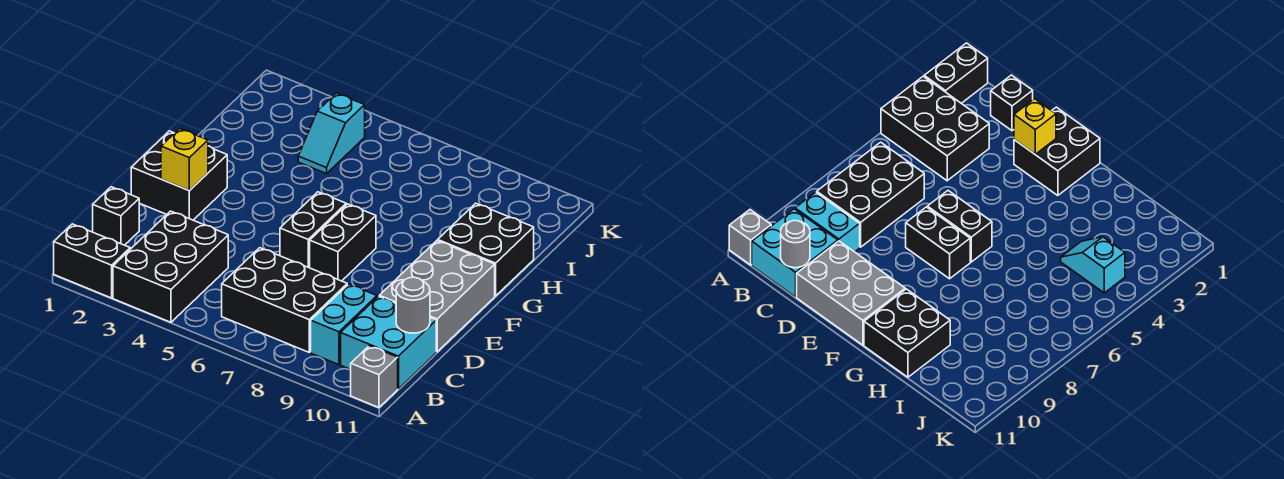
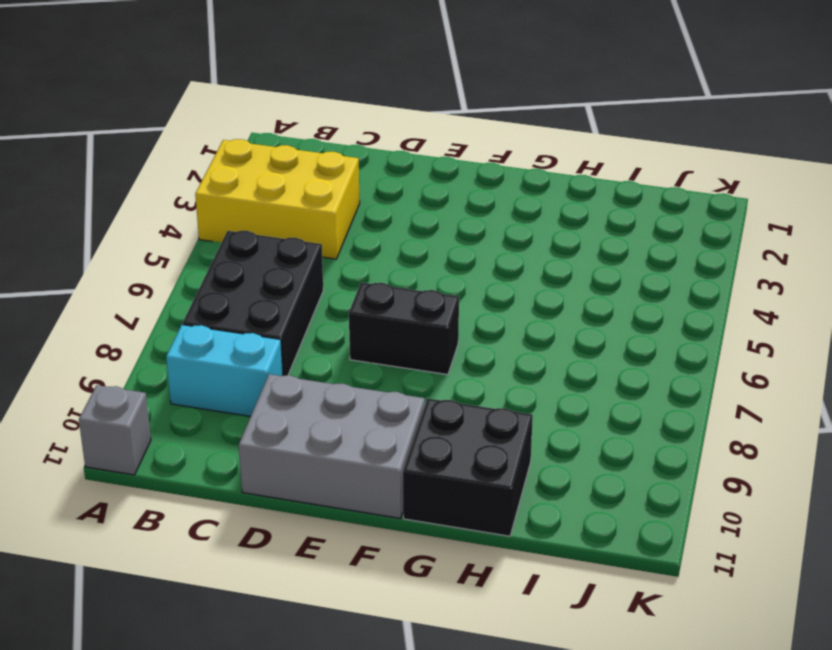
yellow brick A3:C4 level 1 -> black brick A3:C4 level 1
none -> black brick A1:A2 level 1
none -> cyan brick B10:C11 level 1
none -> black brick C1 level 1

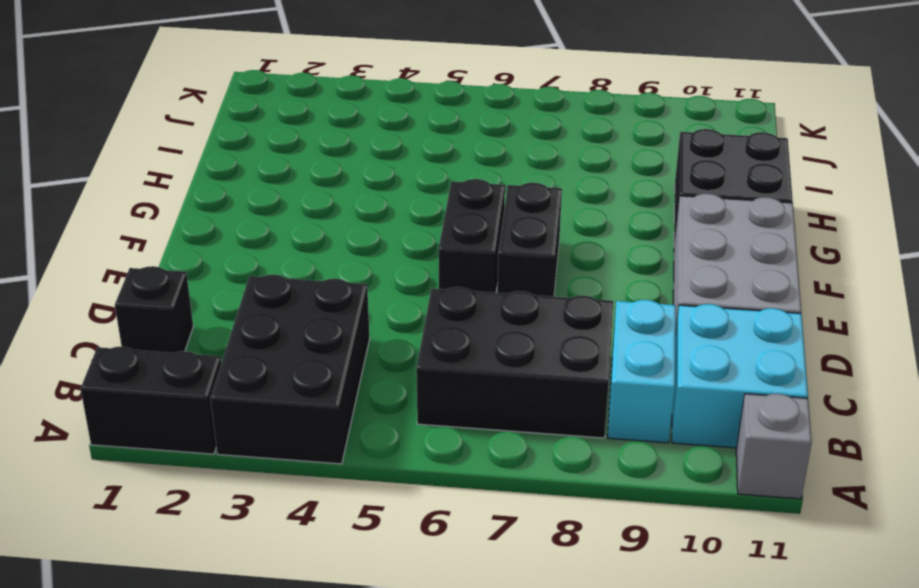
none -> black brick E1:F2 level 1
none -> cyan slope I4:J4 level 1 top J
none -> grey round brick C11 level 2

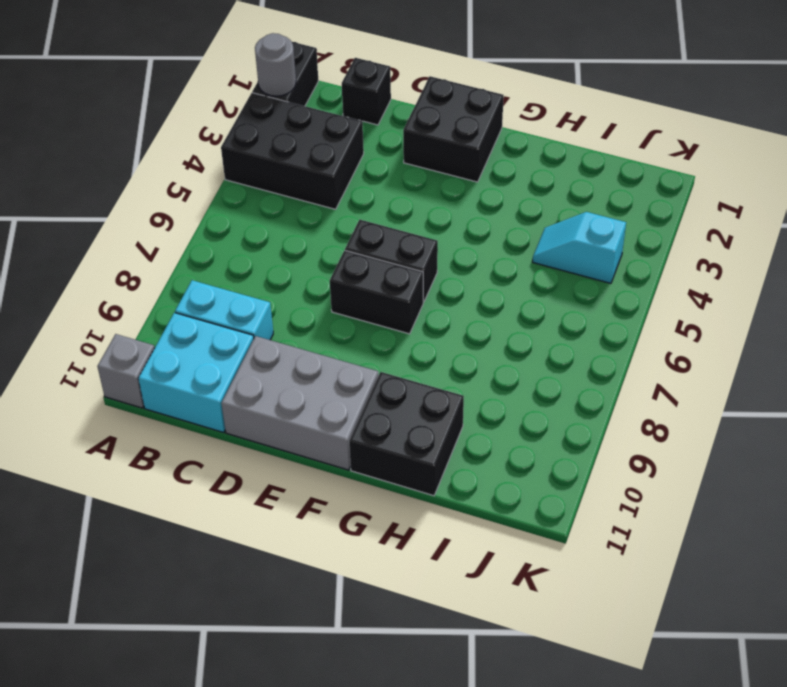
grey round brick A2 level 2 -> grey round brick C11 level 2
none -> black brick B6:C8 level 1
none -> yellow brick E2 level 2

